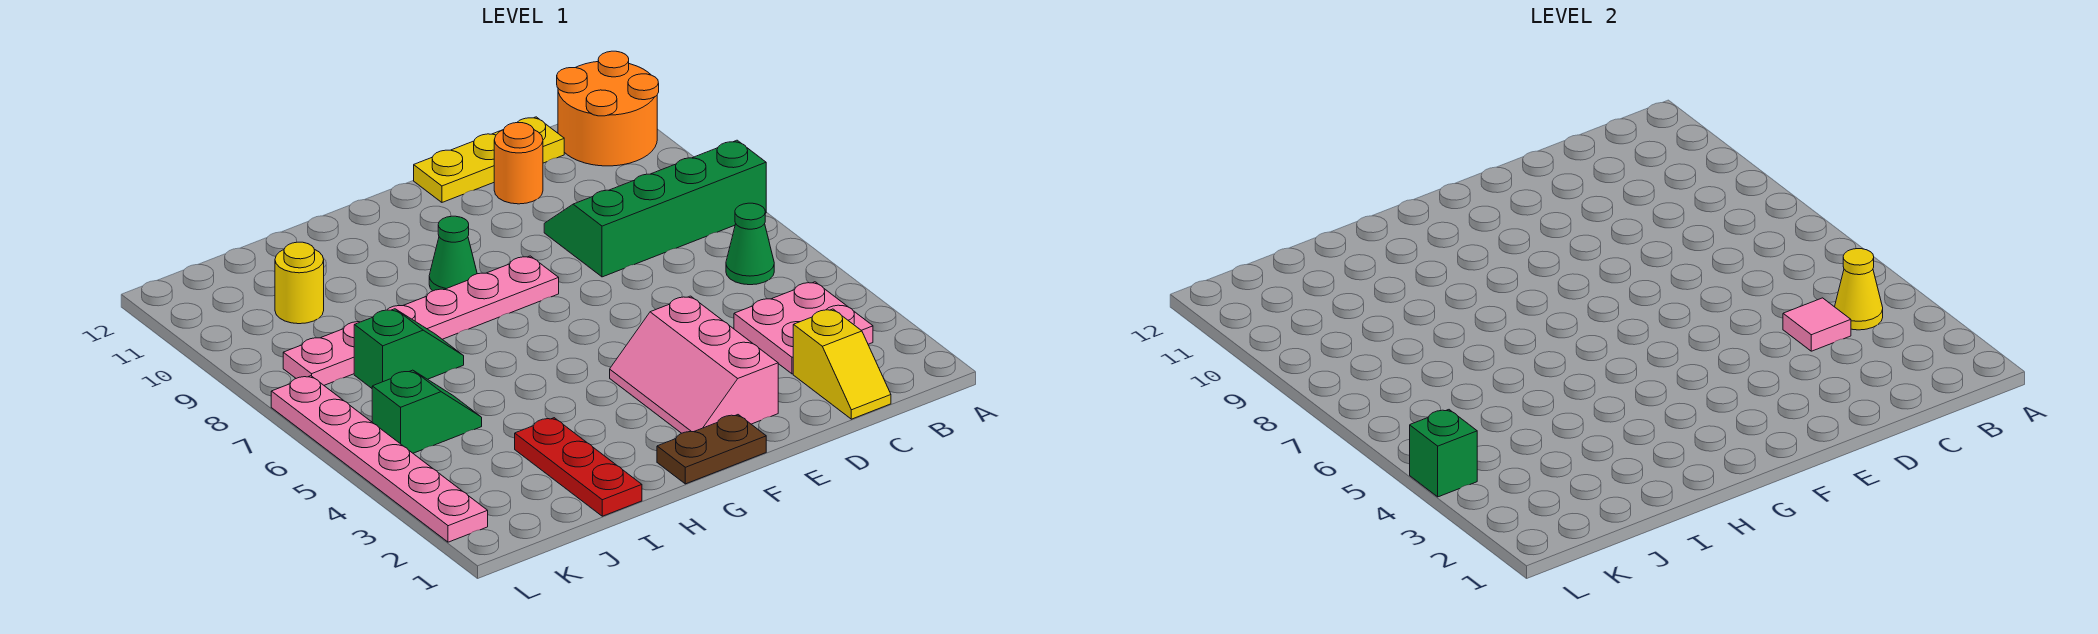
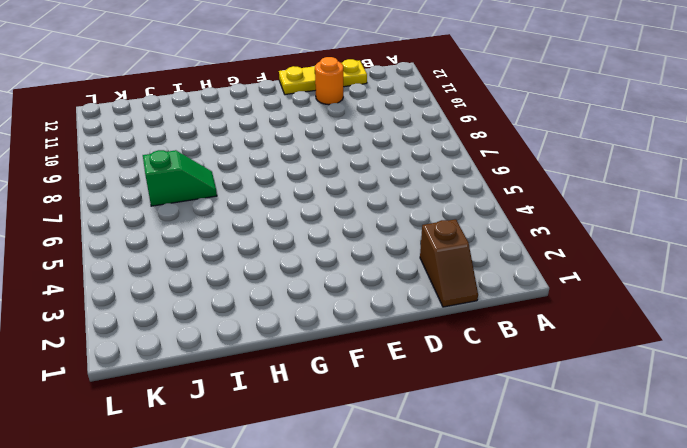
brown slope C1:C2 level 1 top 2 -> yellow slope C1:C2 level 1 top 2
none -> green slope A8:D9 level 1 top 8
none -> orange round brick A11:B12 level 1
none -> pink plate B3:C4 level 1

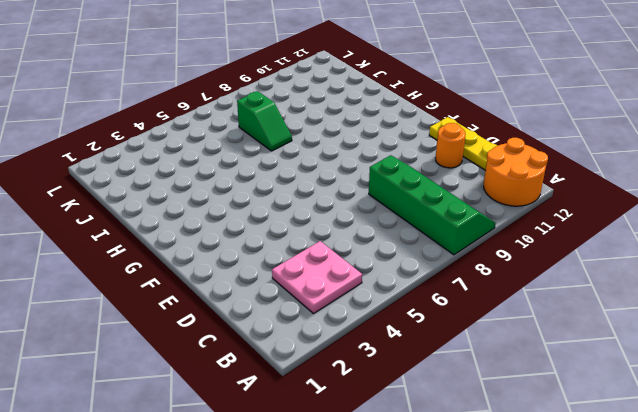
none -> green cone B6 level 1
none -> yellow slope C1:C2 level 1 top 2
none -> pink slope E2:F4 level 1 top E

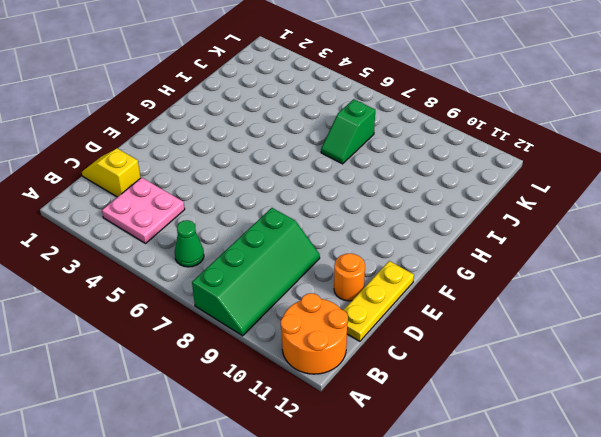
none -> pink slope E2:F4 level 1 top E
none -> brown plate F1:G1 level 1
none -> pink plate F8:K8 level 1

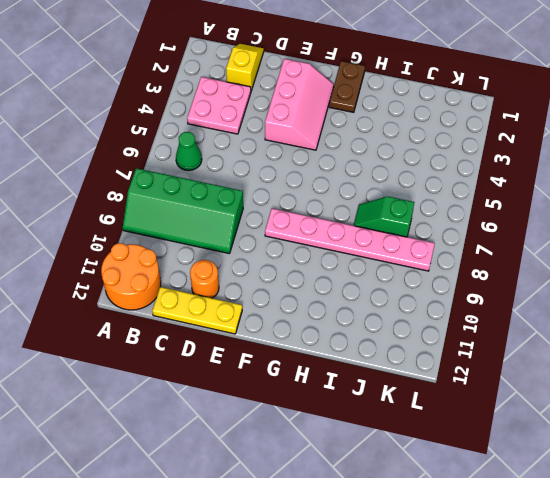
brown plate G1:G2 level 1 -> brown plate F1:G1 level 1
none -> green cone G9 level 1
none -> red plate I1:I3 level 1
none -> green slope J5:K5 level 1 top K

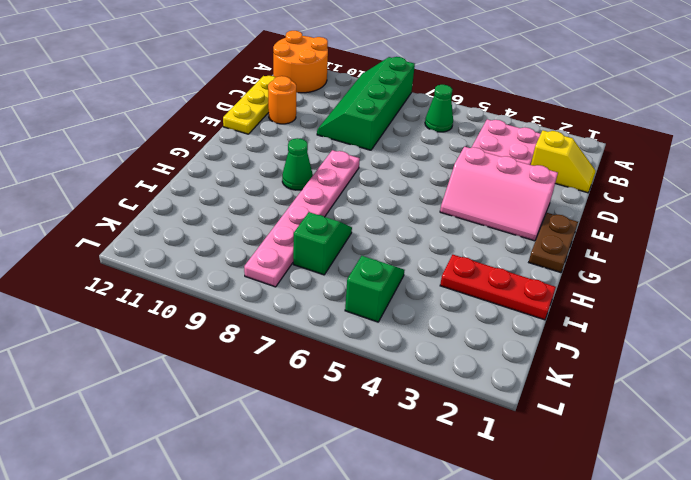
none -> yellow round brick J10 level 1
none -> pink plate L2:L7 level 1
none -> yellow cone B4 level 2

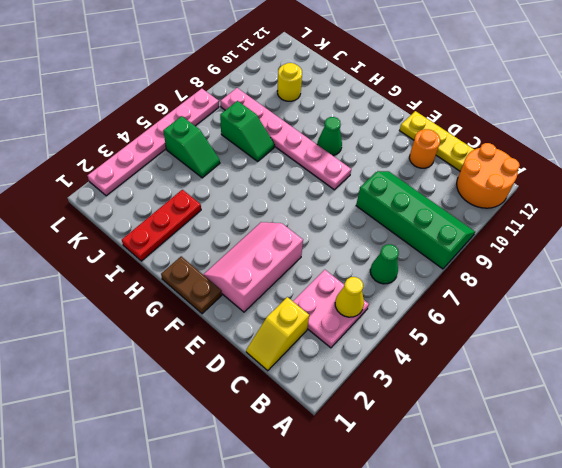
none -> pink tile C4 level 2
none -> green brick L4 level 2

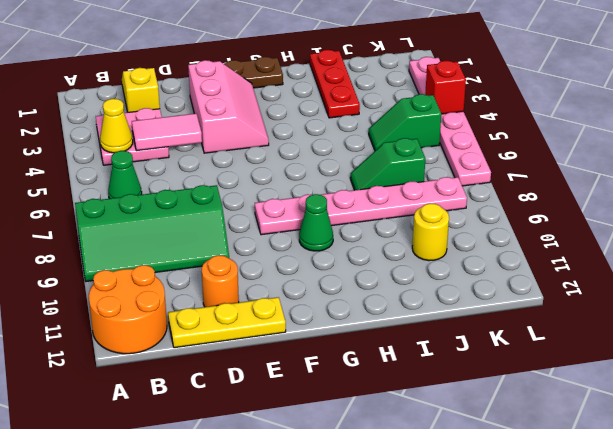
pink tile C4:D4 level 2 -> pink tile C4 level 2
red brick L4 level 2 -> green brick L4 level 2

